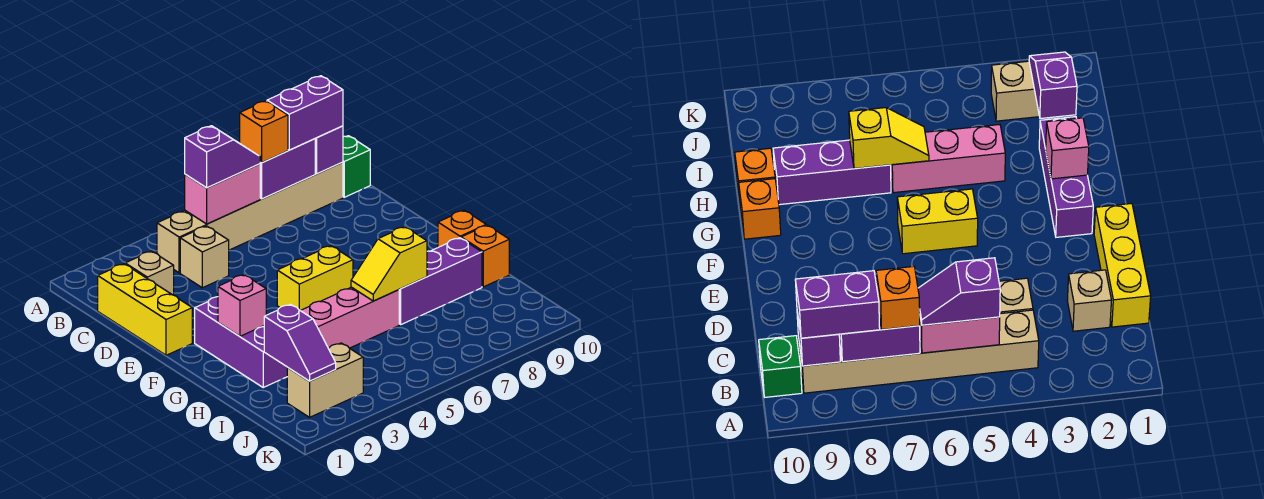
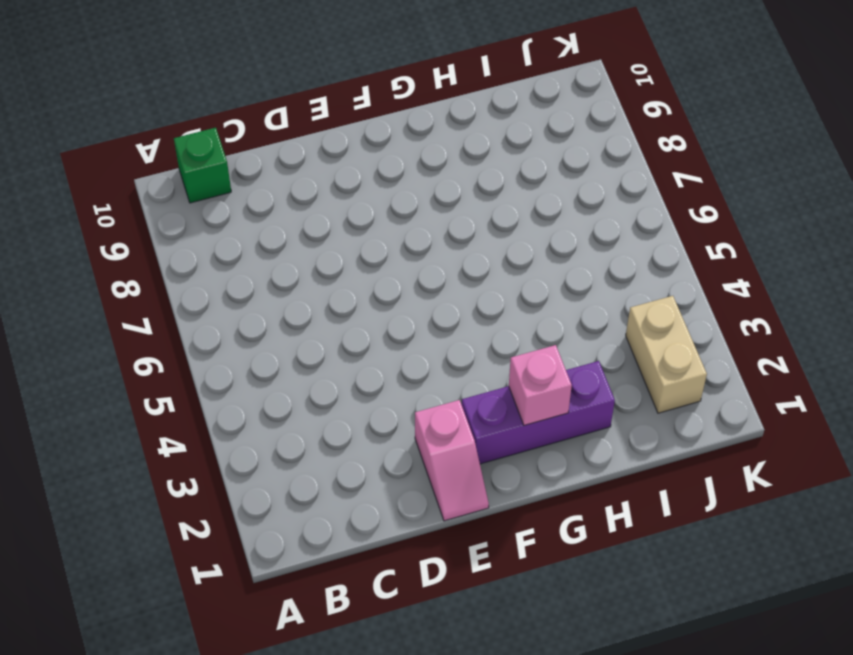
pink slope E1:E2 level 1 top 2 -> yellow brick C1:E1 level 1
none -> tan brick B4:B9 level 1
none -> tan brick C2 level 1
none -> tan brick C4 level 1

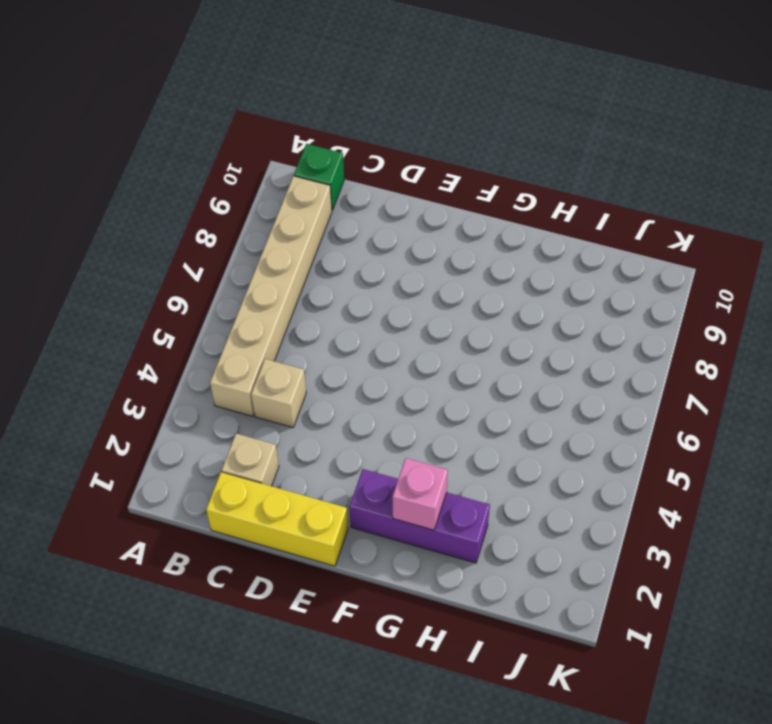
none -> yellow brick F5:F6 level 1
none -> orange brick G10 level 1
none -> pink brick H4:H6 level 1

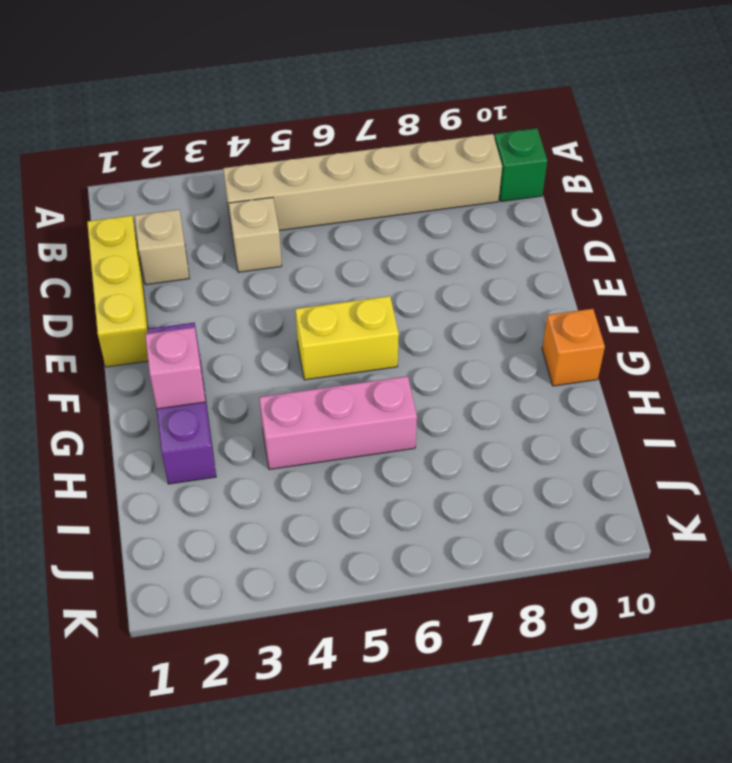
none -> purple brick H7:H9 level 1
none -> orange brick H10 level 1
none -> tan brick J2:J3 level 1

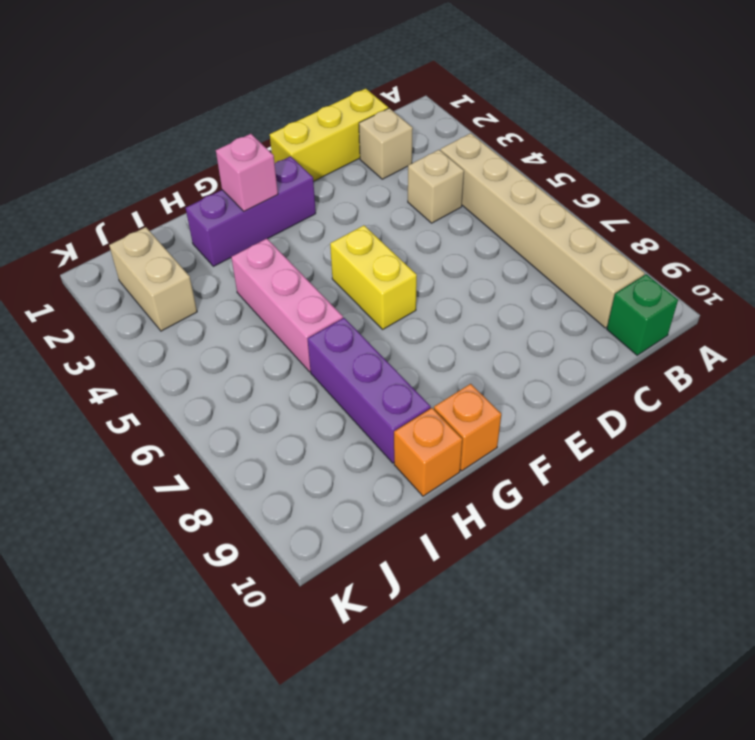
none -> pink brick B5:B6 level 2
none -> purple brick B7:B8 level 2
none -> purple brick B9 level 2

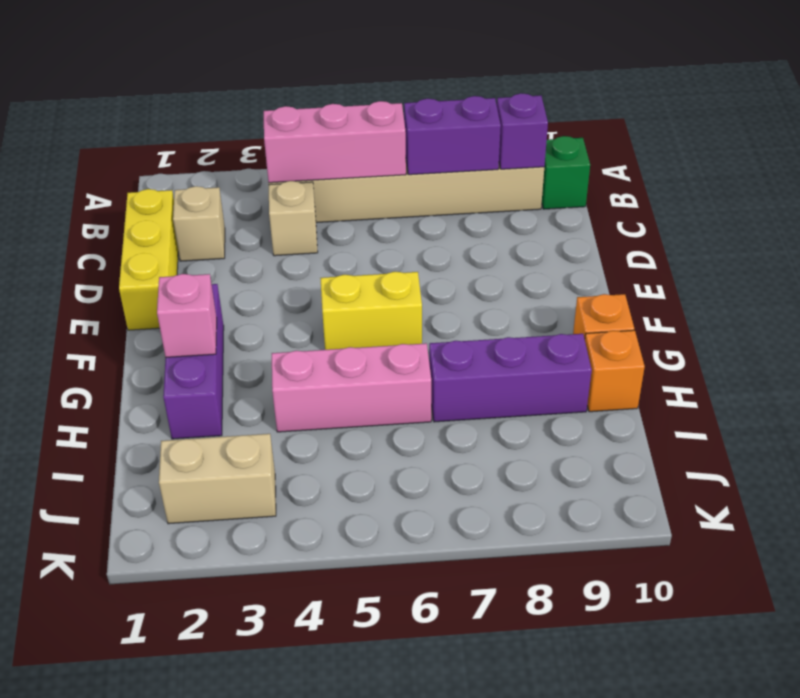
pink brick B4:B6 level 2 -> pink brick B5:B6 level 2
none -> yellow slope H6:H7 level 2 top 7
none -> purple slope I2:J2 level 2 top I
none -> purple slope B5:B6 level 3 top 5

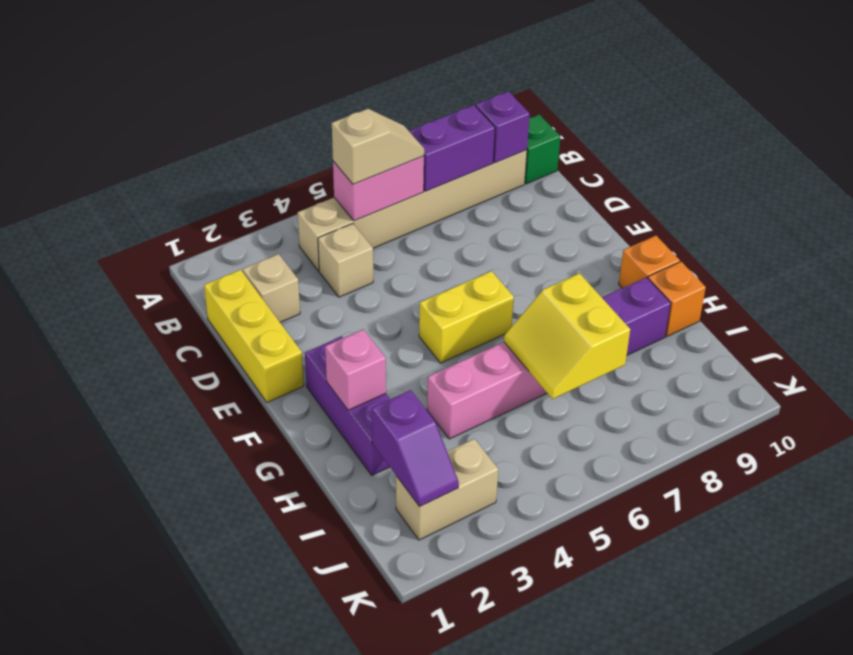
tan slope B5:B6 level 3 top 5 -> purple slope B5:B6 level 3 top 5
yellow slope H6:I7 level 2 top 7 -> yellow slope H6:H7 level 2 top 7
none -> orange brick B7 level 3
none -> purple brick B8:B9 level 3

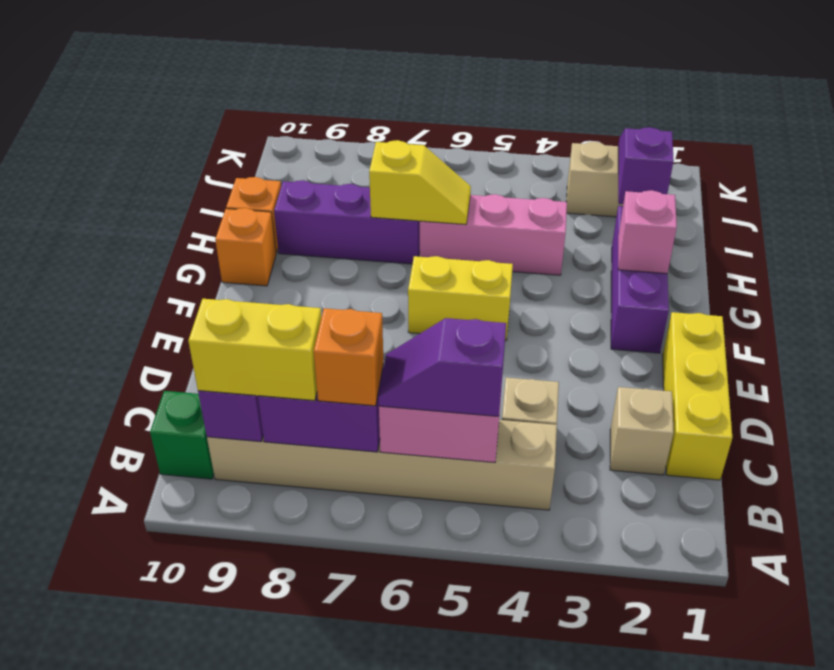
yellow brick B8:B9 level 3 -> purple brick B8:B9 level 3

